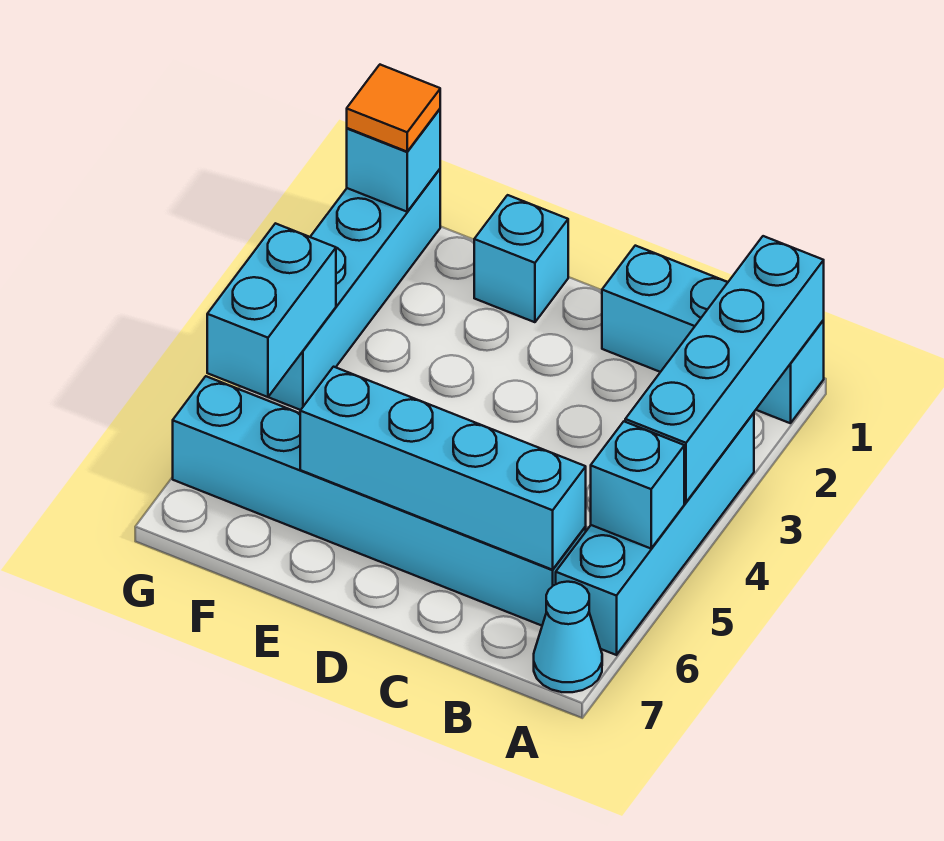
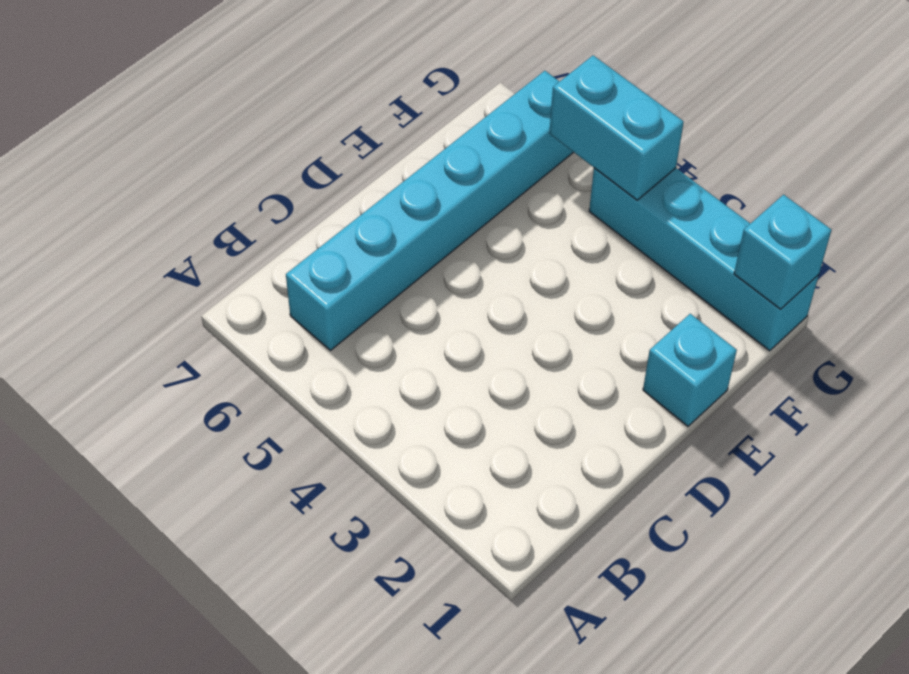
none -> cyan brick A1:C1 level 1
none -> cyan brick A3:A6 level 1
none -> cyan cone A7 level 1

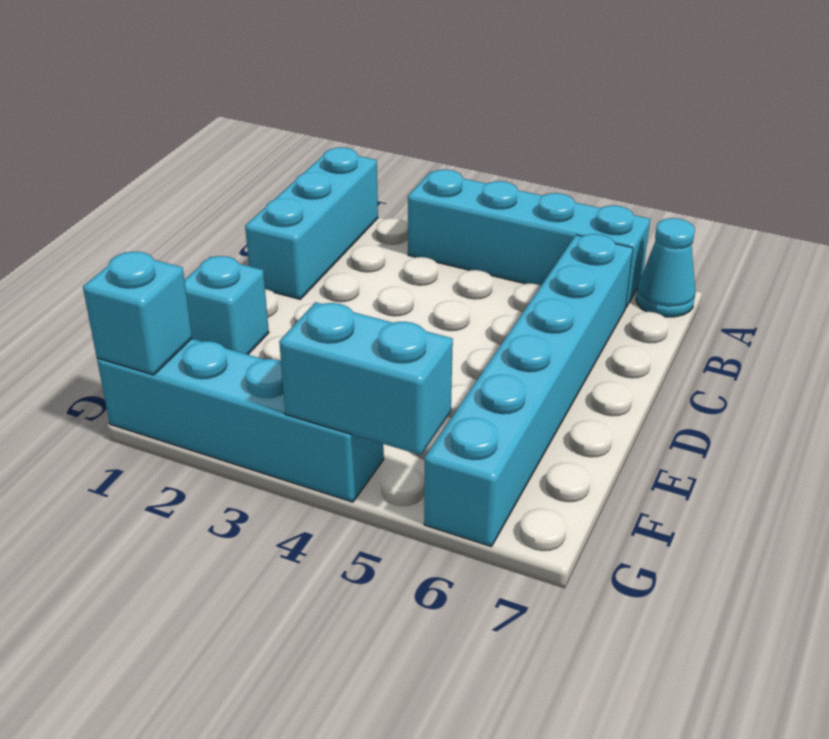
none -> cyan brick A1:A4 level 2
none -> cyan brick A5 level 2
none -> cyan brick B6:E6 level 2

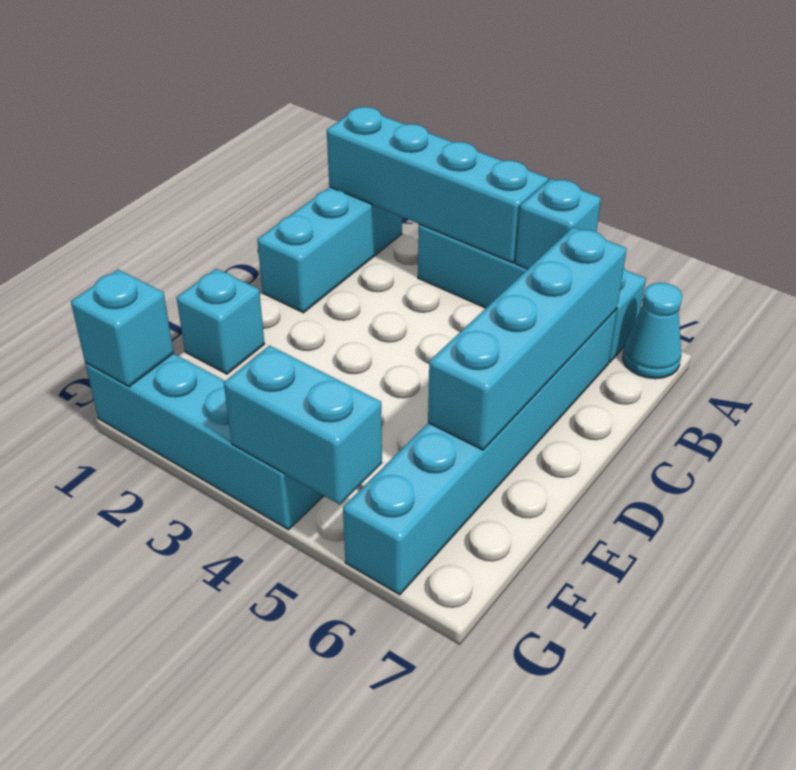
none -> orange tile G1 level 3

